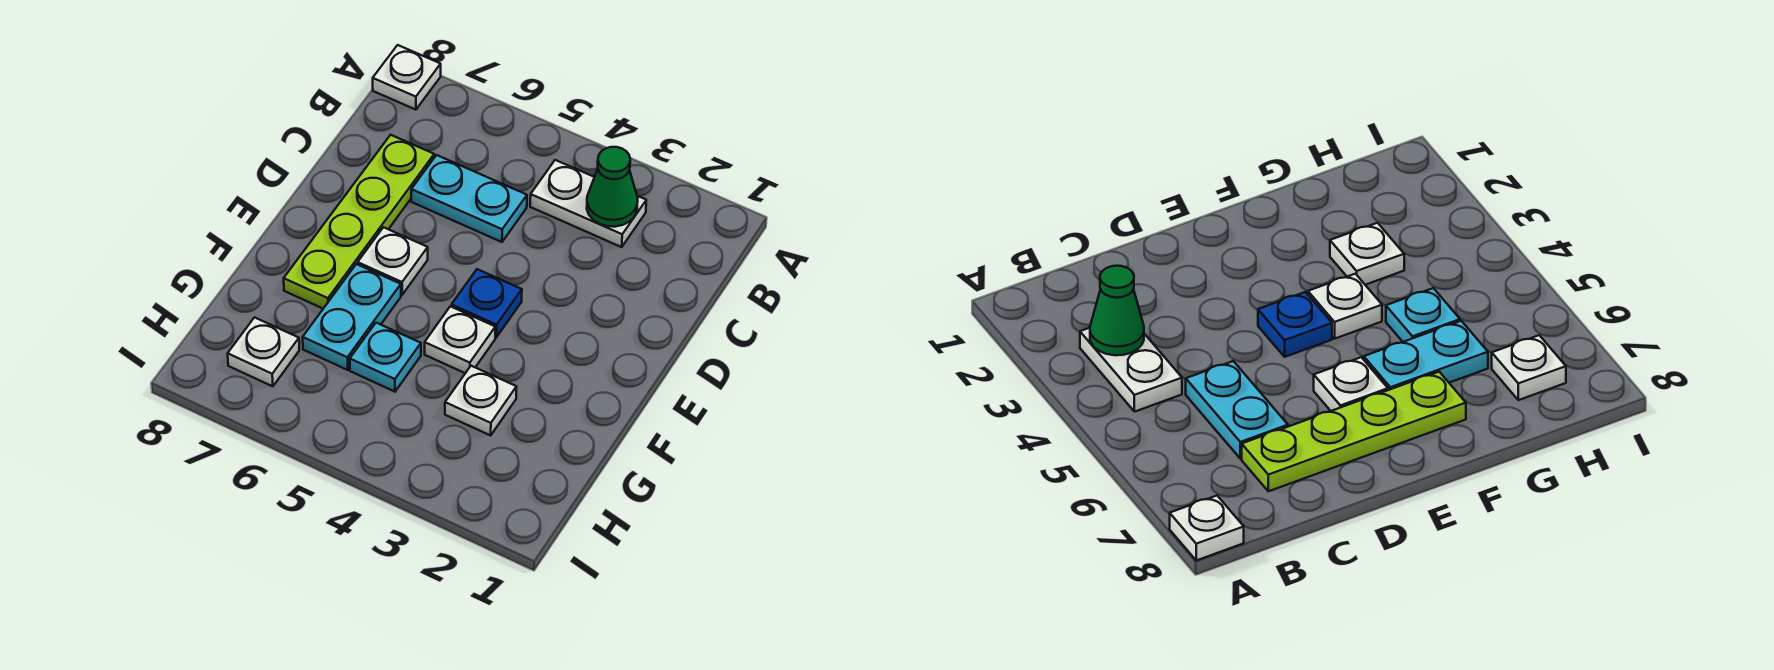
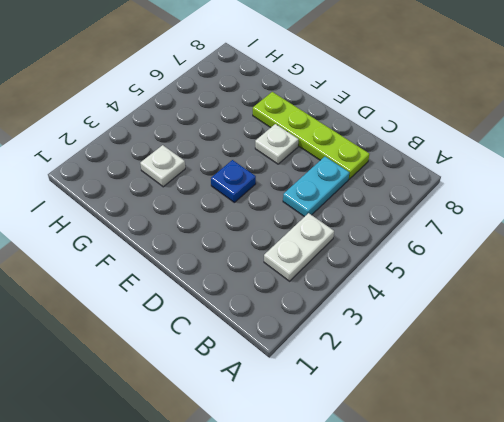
none -> white plate A8 level 1
none -> white plate F4 level 1
none -> cyan plate F6:G6 level 1

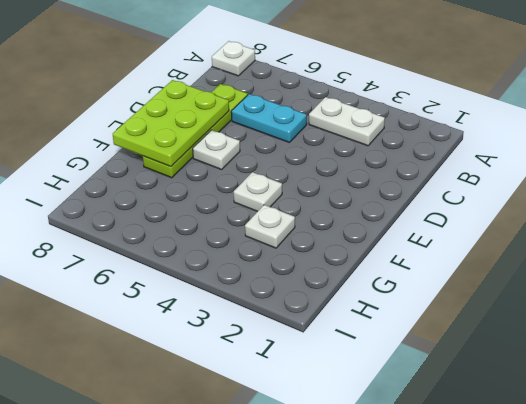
lime plate D7:F8 level 2 -> none
none -> blue plate E4 level 1
none -> cyan plate F6:G6 level 1
none -> cyan plate G5 level 1

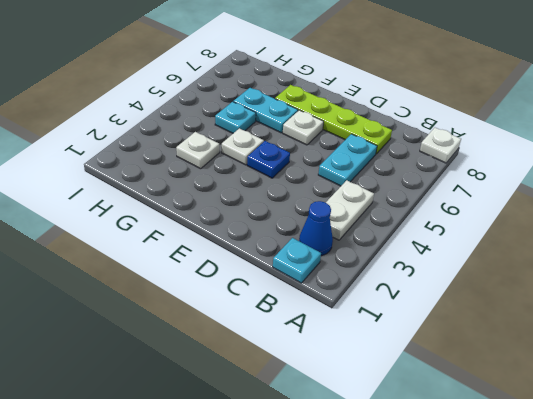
cyan plate B1 level 1 -> none
blue cone B2 level 1 -> none
none -> white plate H7 level 1
none -> green cone B3 level 2

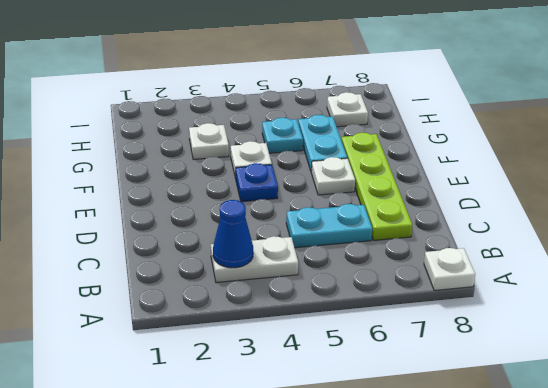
blue cone B3 level 2 -> green cone B3 level 2

